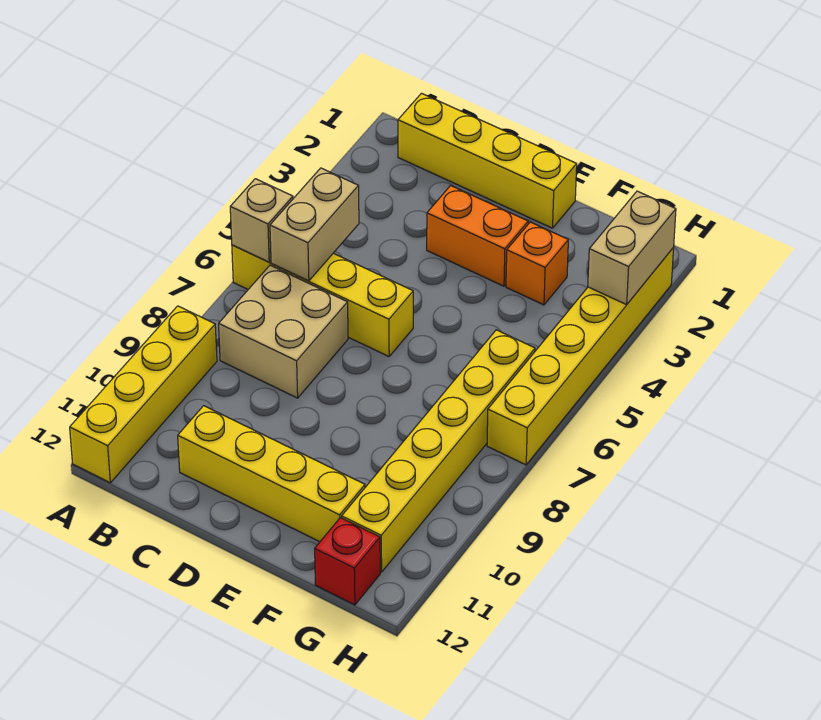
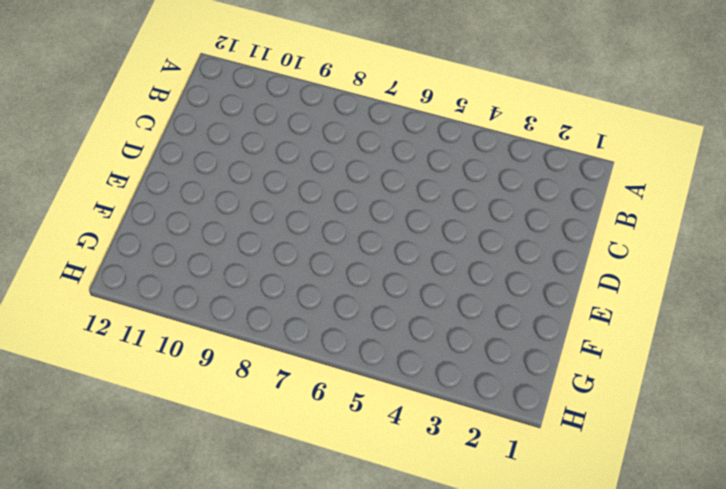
none -> yellow brick A6:D6 level 1
none -> yellow brick A9:A12 level 1
none -> yellow brick B1:E1 level 1

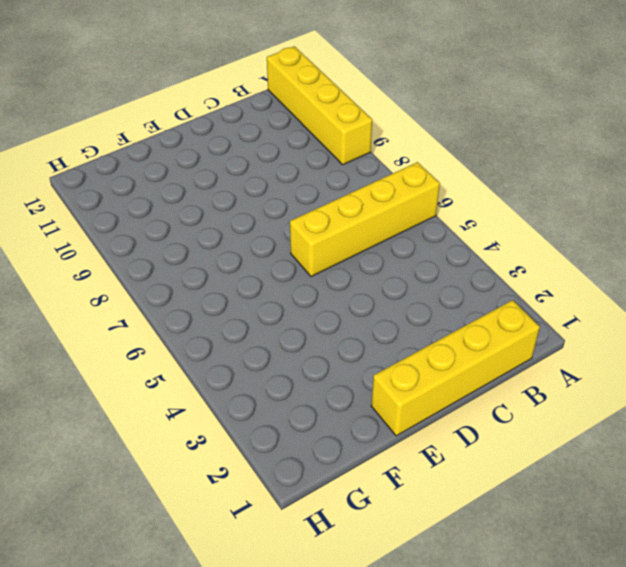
none -> tan brick B7:C8 level 1
none -> yellow brick C11:F11 level 1
none -> orange brick D3:E3 level 1

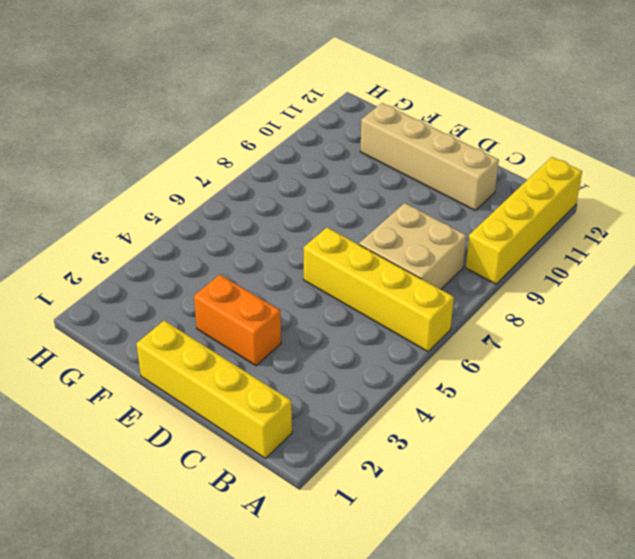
tan brick C11:F11 level 1 -> yellow brick C11:F11 level 1
none -> orange brick F3 level 1
none -> yellow brick G6:G11 level 1
none -> red brick G12 level 1

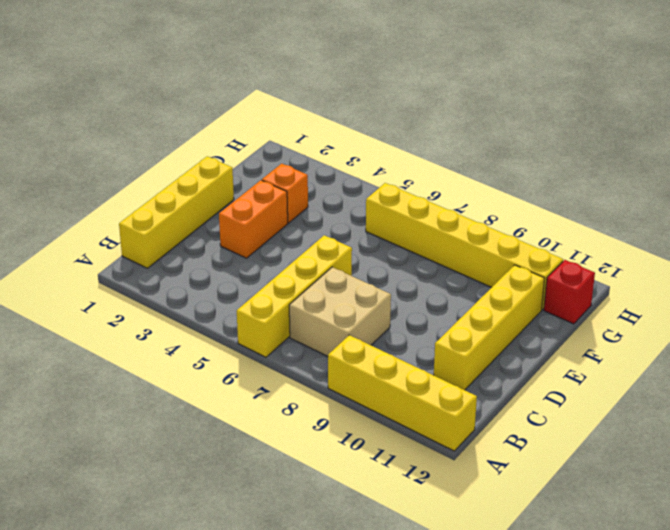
none -> yellow brick H2:H7 level 1
none -> tan brick A6 level 2
none -> tan brick B5:B6 level 2

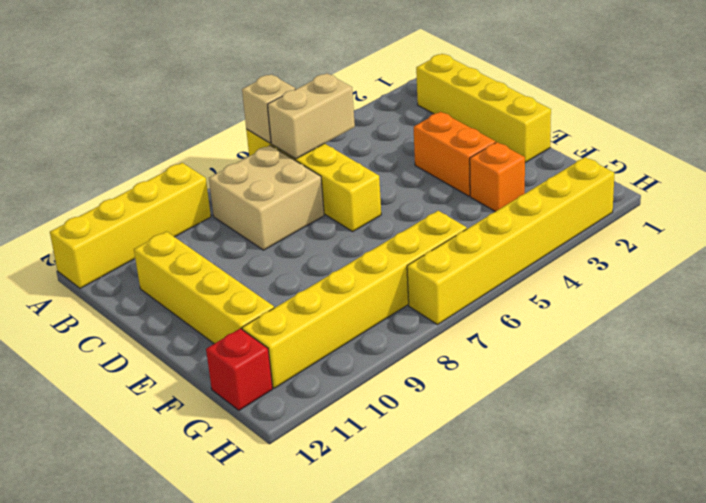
none -> tan brick H2:H3 level 2

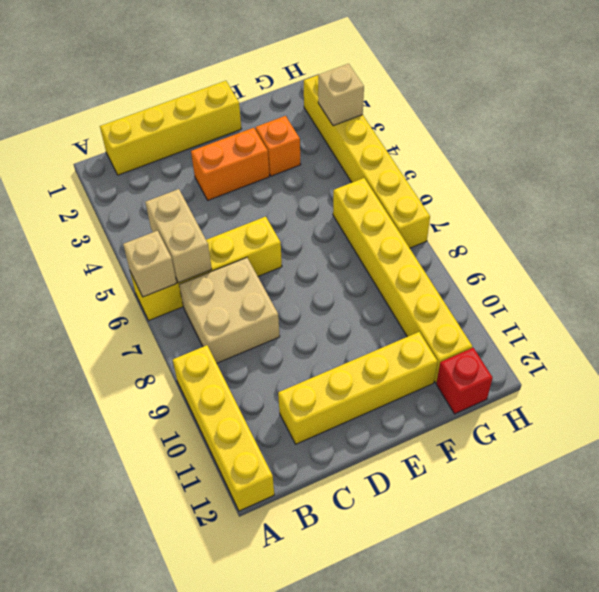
tan brick H3 level 2 -> tan brick H2:H3 level 2

